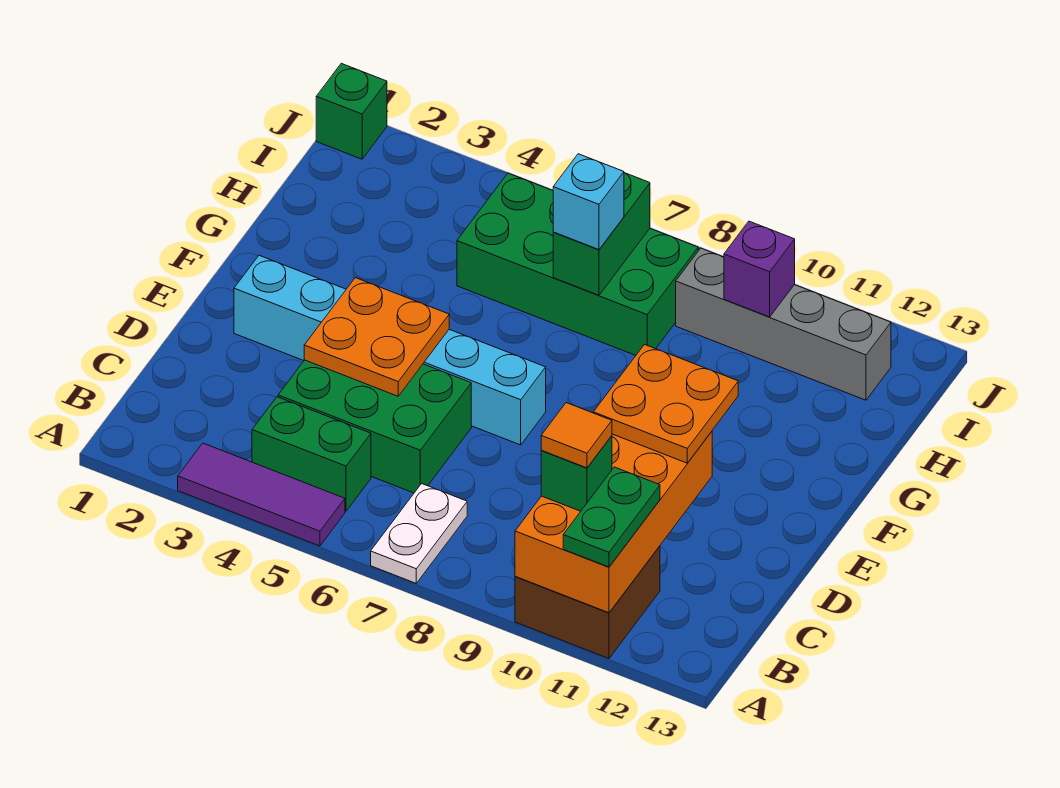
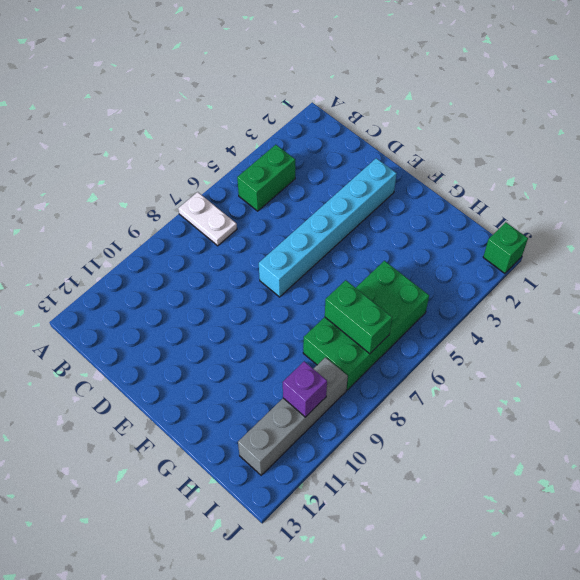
none -> purple tile A3:A5 level 1
none -> brown brick A10:B11 level 1
none -> green brick C4:D6 level 1

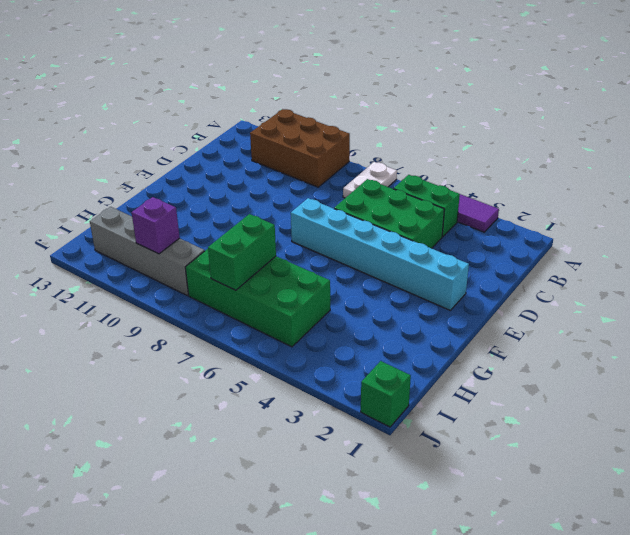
brown brick A9:B11 level 1 -> brown brick A10:B11 level 1
none -> orange brick A10:D11 level 2
none -> orange plate D4:E5 level 2
none -> green plate A11:B11 level 3

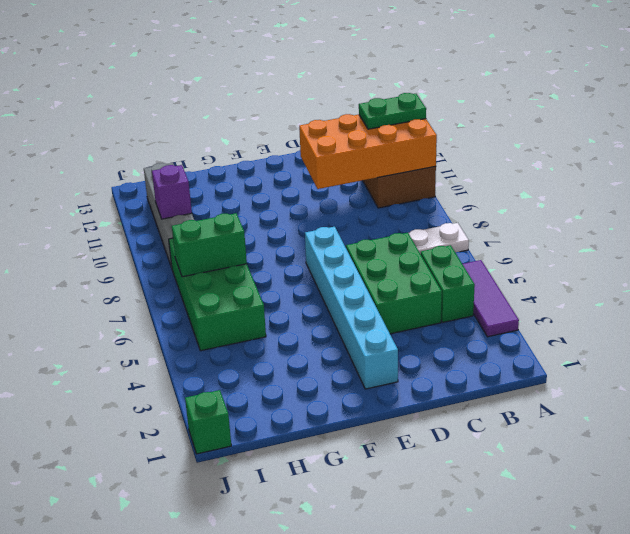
none -> orange plate D4:E5 level 2
none -> green brick B10 level 3
none -> orange plate D10:E11 level 3

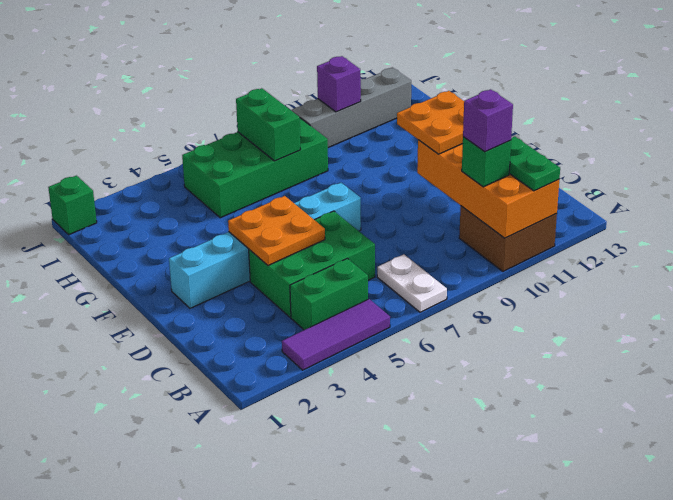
purple brick B10 level 4 -> orange tile B10 level 4
none -> cyan brick H7 level 3

